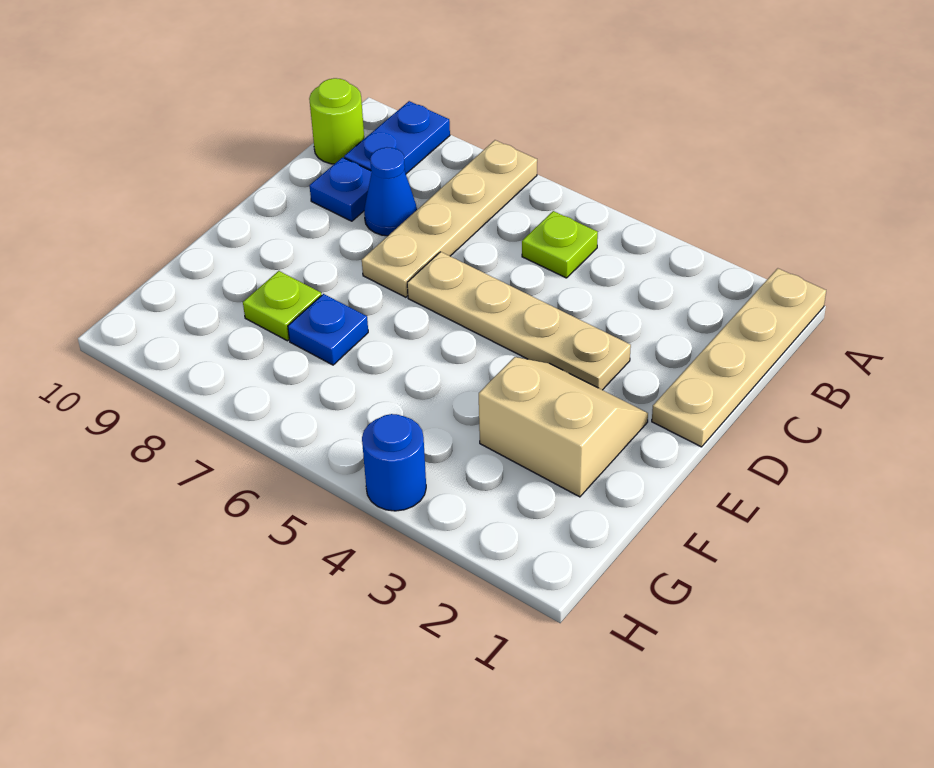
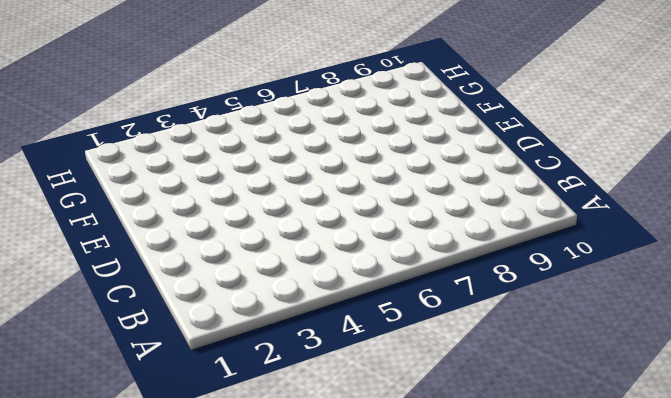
none -> tan plate A1:D1 level 1
none -> tan plate A7:D7 level 1
none -> blue plate A9:B9 level 1

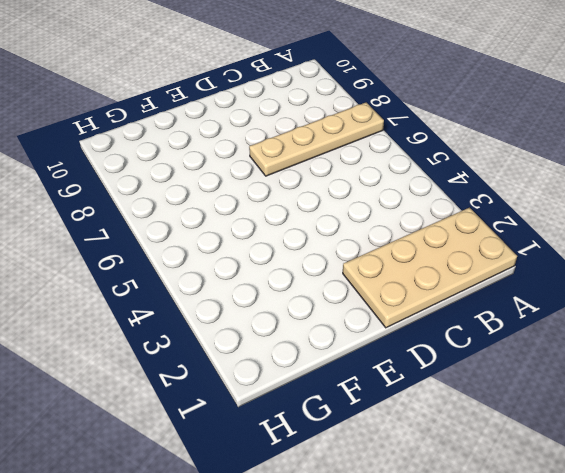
tan plate A1:D2 level 1 -> tan plate A1:D1 level 1
none -> blue plate A9:B9 level 1
none -> lime plate B5 level 1
none -> lime round brick B10 level 1

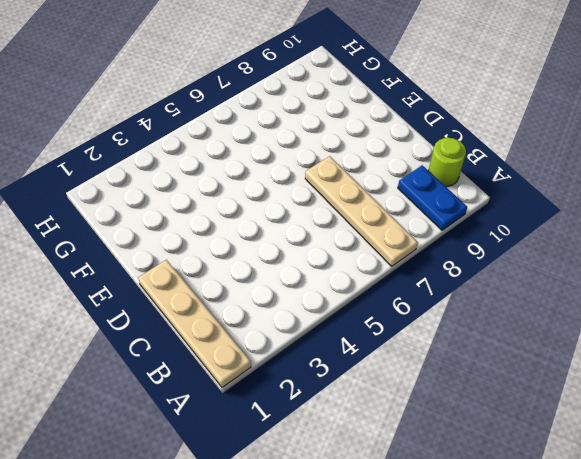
none -> lime plate B5 level 1
none -> blue cone C8 level 1
none -> blue plate C9 level 1

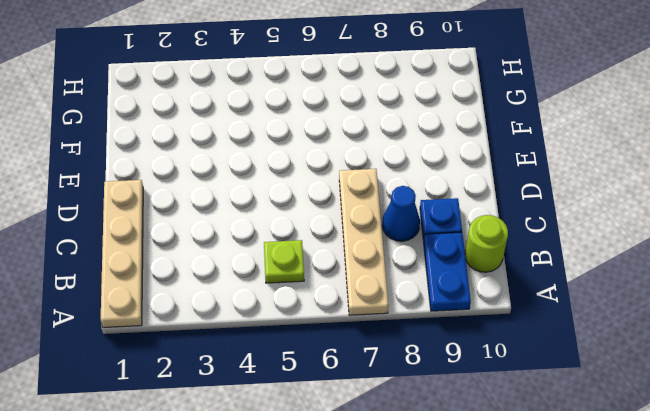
none -> tan plate D3:D6 level 1
none -> tan slope E2:F3 level 1 top F
none -> blue plate F7 level 1

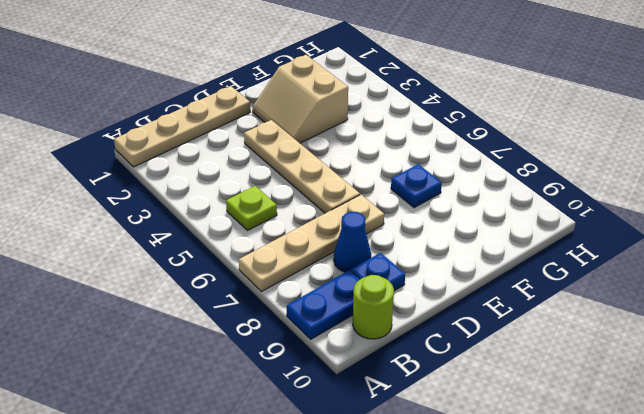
none -> lime plate F8 level 1
none -> blue round brick H4 level 1

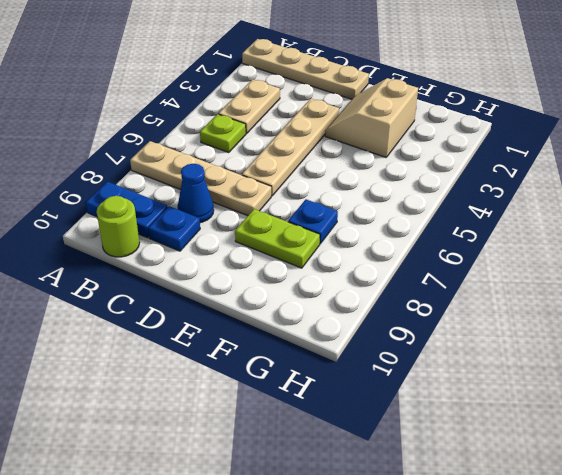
tan plate B3:B4 level 1 -> none
lime plate E8:F8 level 1 -> lime plate F8 level 1
none -> blue round brick H4 level 1

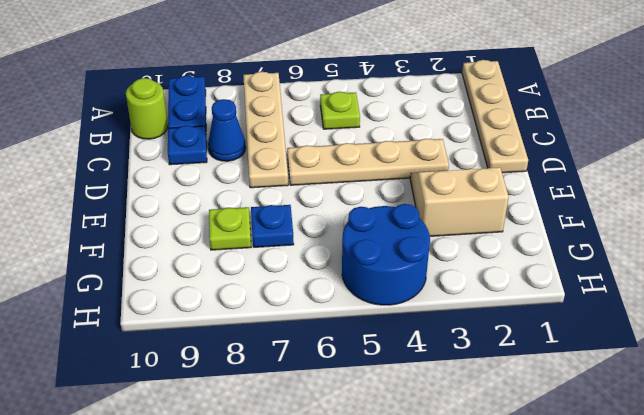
blue round brick G4:H5 level 1 -> blue round brick H4 level 1

